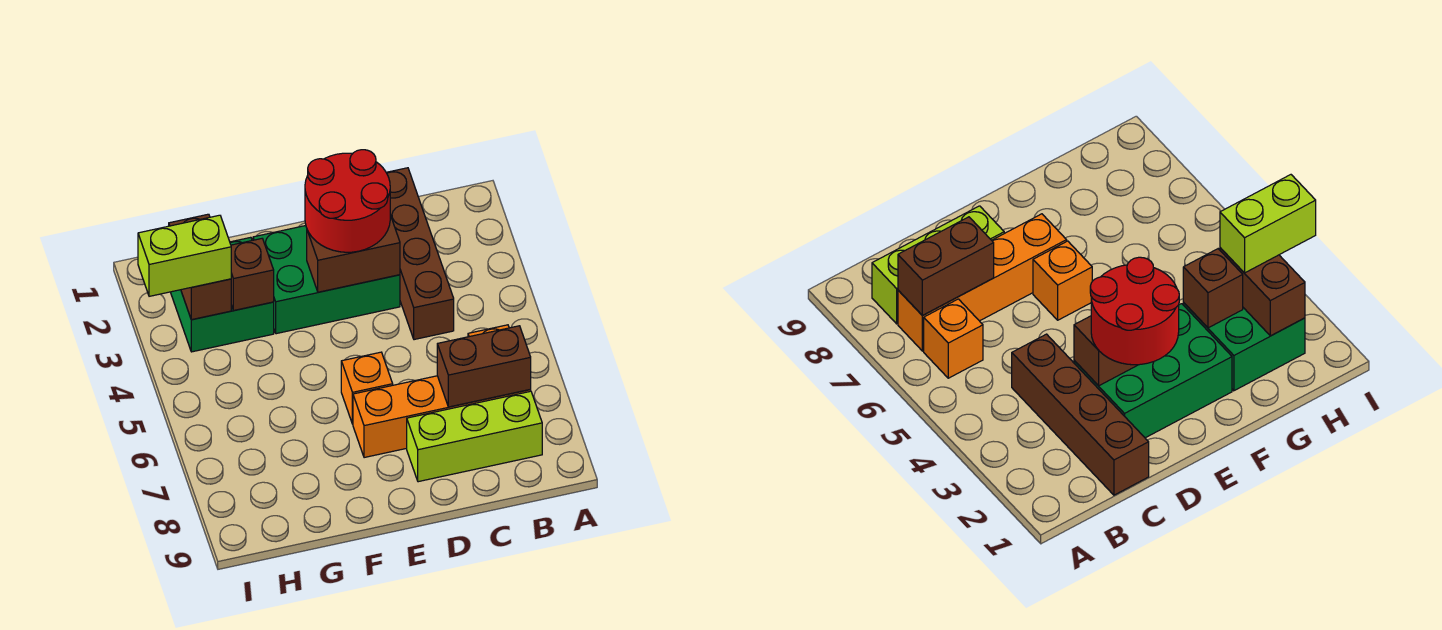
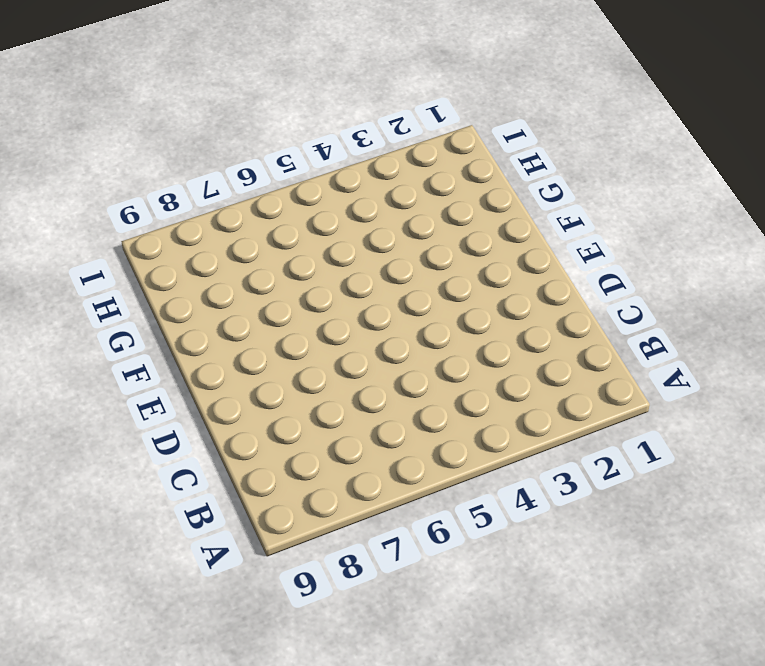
none -> orange brick B6 level 1
none -> orange brick B7:E7 level 1
none -> lime brick B8:D8 level 1

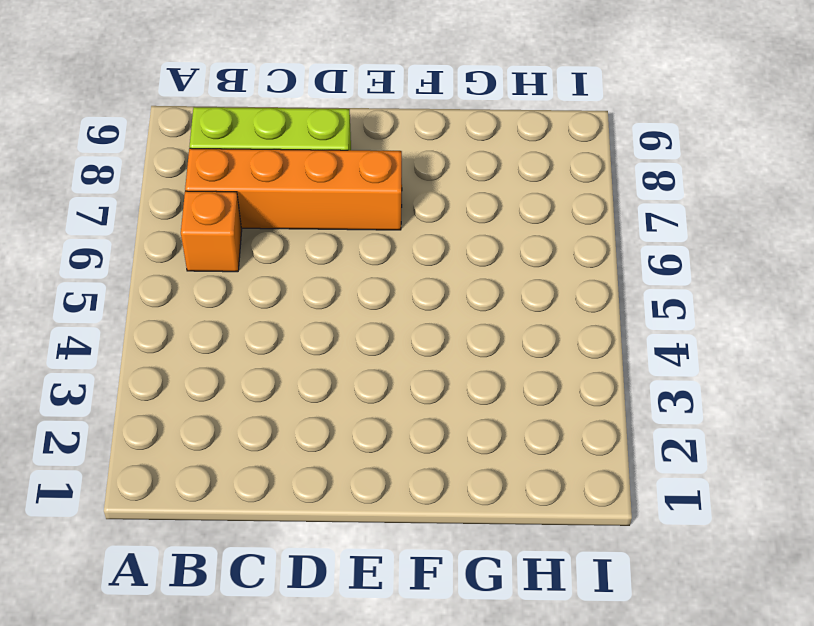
none -> brown brick C1:C4 level 1
none -> green brick D2:F3 level 1
none -> orange brick E6 level 1

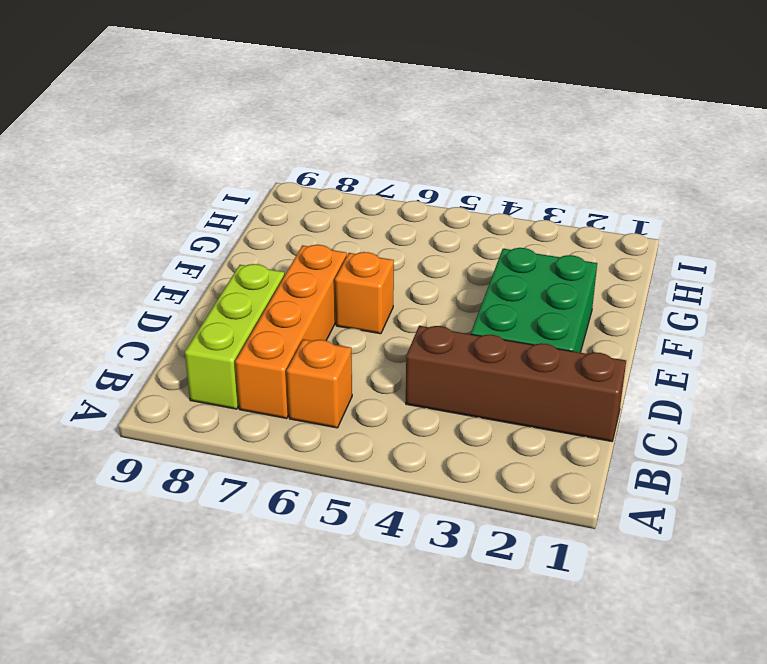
none -> green brick G2:H3 level 1
none -> brown brick B7:C7 level 2
none -> brown brick D3:E3 level 2

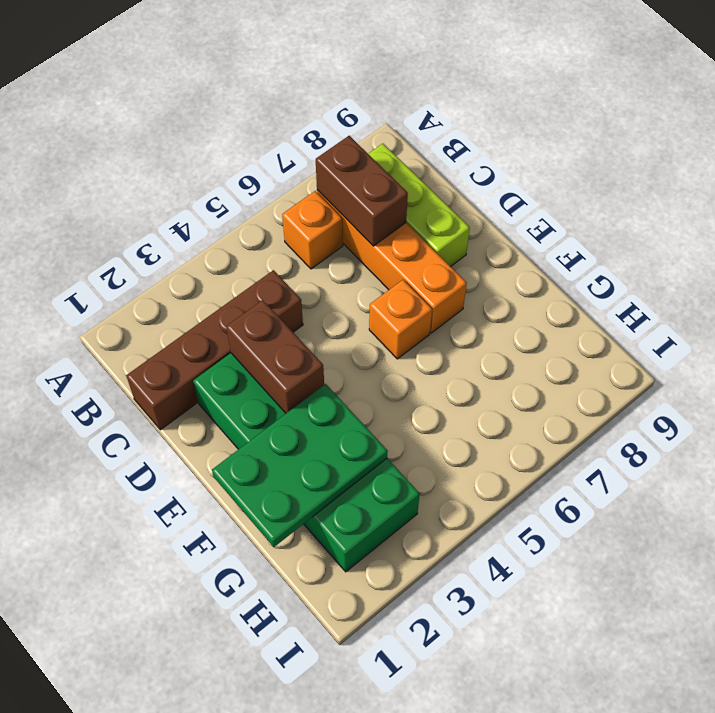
green plate F1:G3 level 2 -> brown brick G3 level 2
none -> brown brick H2:H3 level 2
none -> red round brick D2:E3 level 3
none -> lime brick H3:I3 level 3

